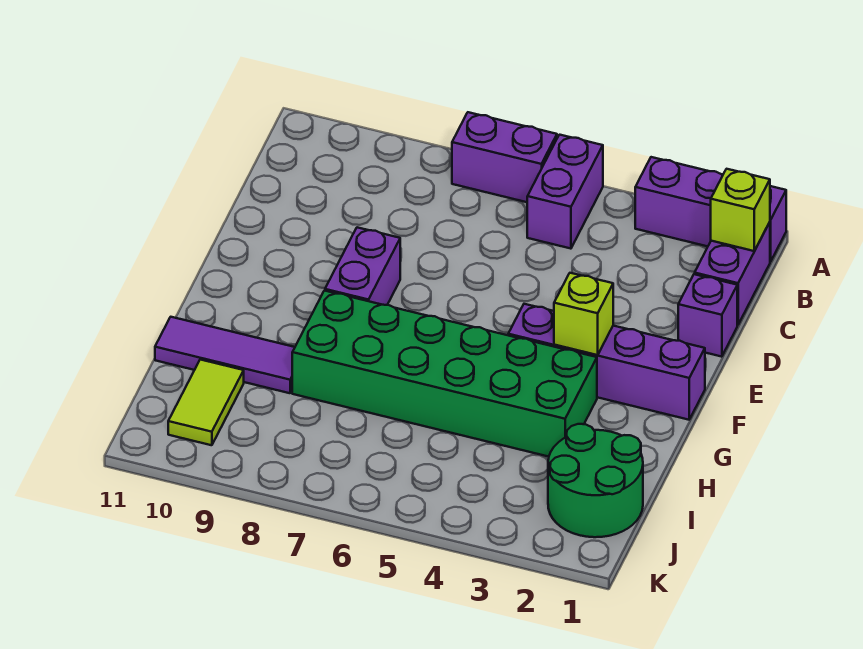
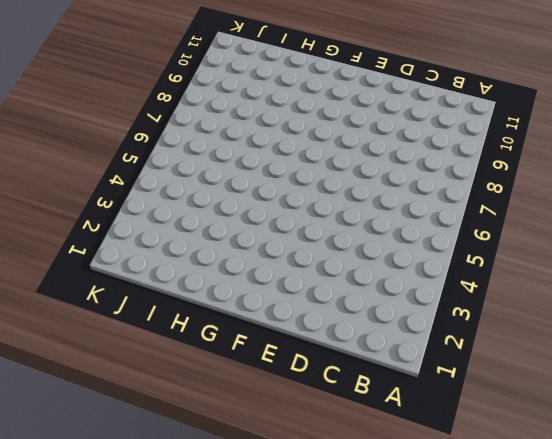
none -> purple brick A1:A3 level 1
none -> purple brick A5:B5 level 1
none -> purple brick A6:A7 level 1

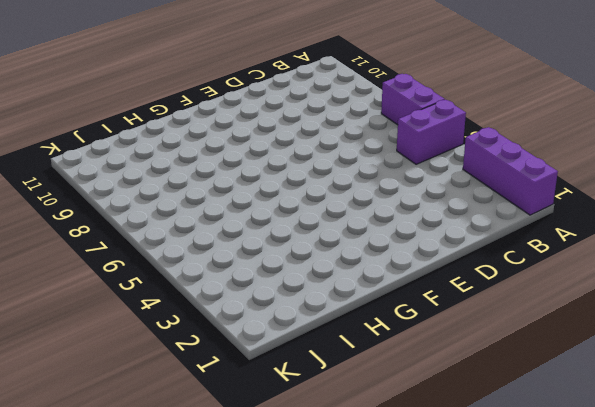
none -> purple brick B1:C1 level 1
none -> purple brick D1 level 1
none -> purple brick E8:F8 level 1

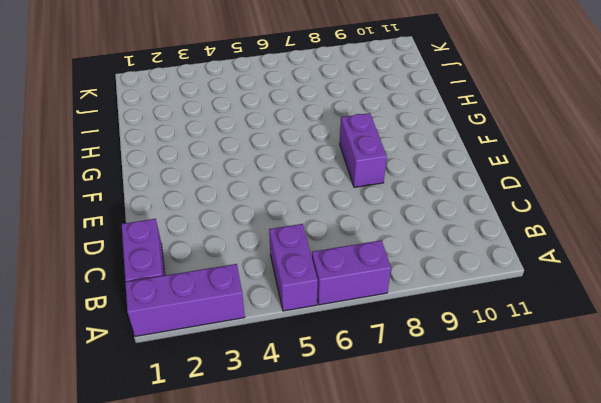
none -> purple brick D1 level 1
none -> purple brick F1:F4 level 1
none -> green brick G3:H8 level 1

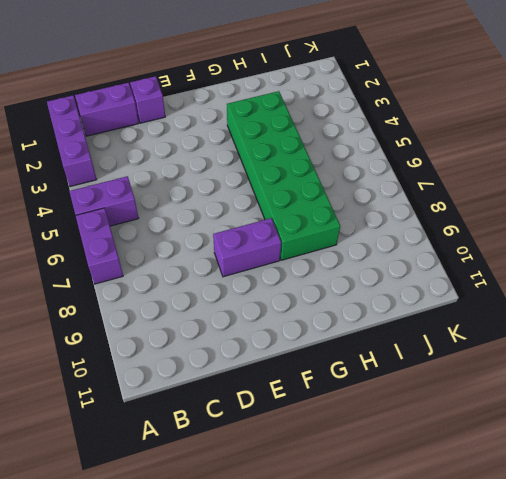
none -> purple brick F1:F4 level 1
none -> purple tile H9:H11 level 1
none -> green round brick I1:J2 level 1

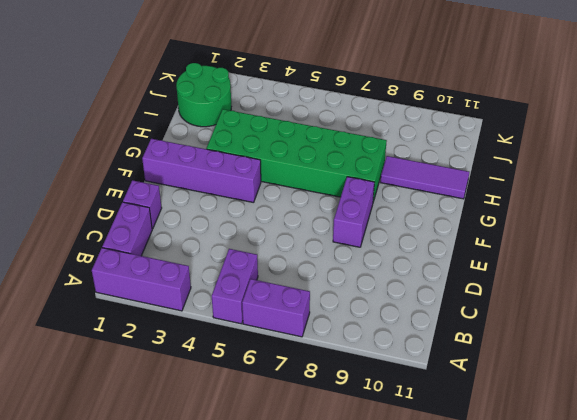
none -> lime tile I10:J10 level 1
none -> lime brick B1 level 2
none -> lime brick F3 level 2

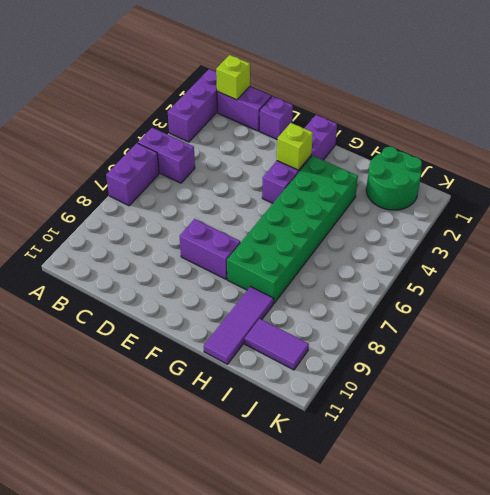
purple tile I10:J10 level 1 -> lime tile I10:J10 level 1

